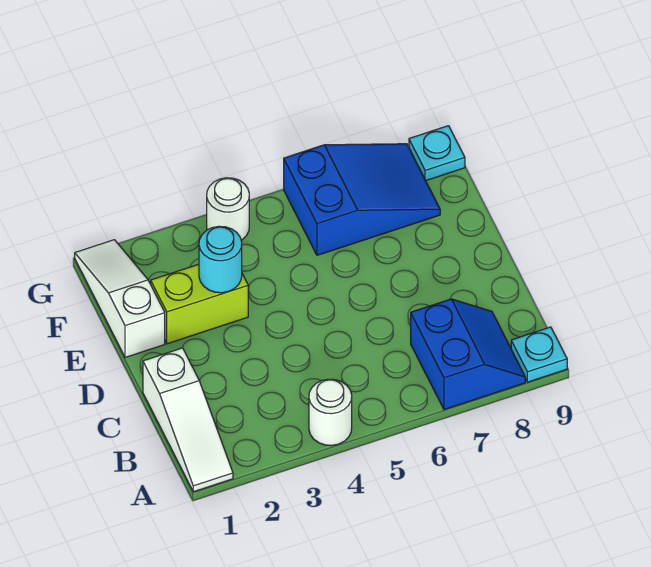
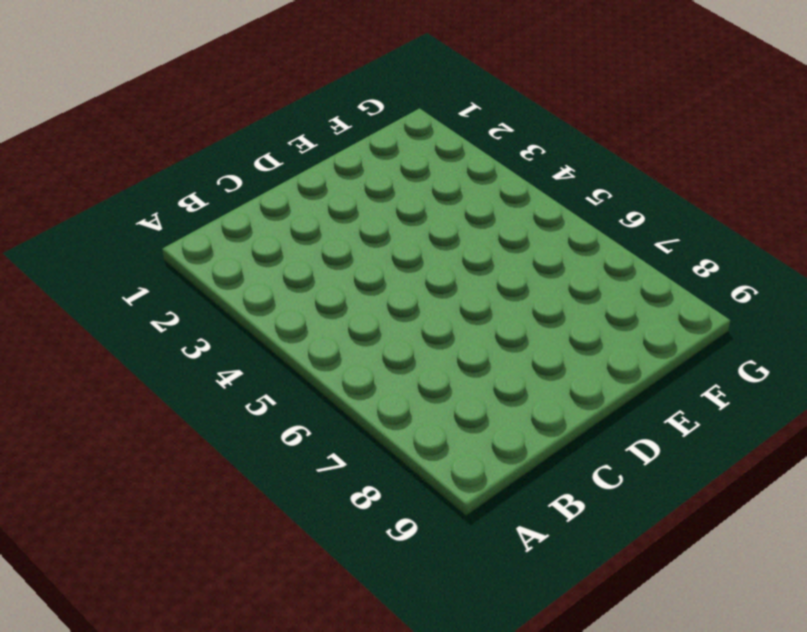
none -> white slope A1:C1 level 1 top C
none -> white round brick A4 level 1

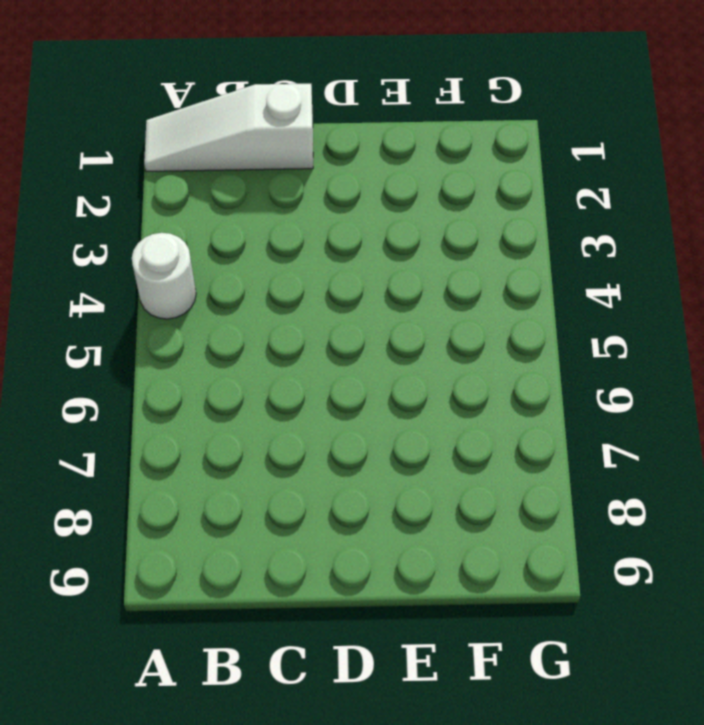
none -> blue slope A7:B8 level 1 top 7
none -> cyan plate A9 level 1

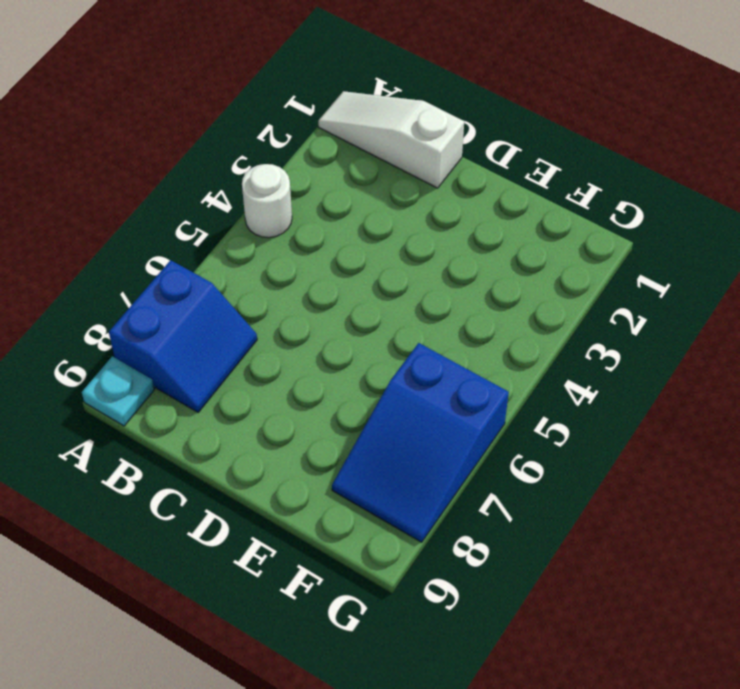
blue slope A7:B8 level 1 top A -> blue slope A7:B8 level 1 top 7
none -> white slope E1:G1 level 1 top E
none -> lime brick E2:E3 level 1

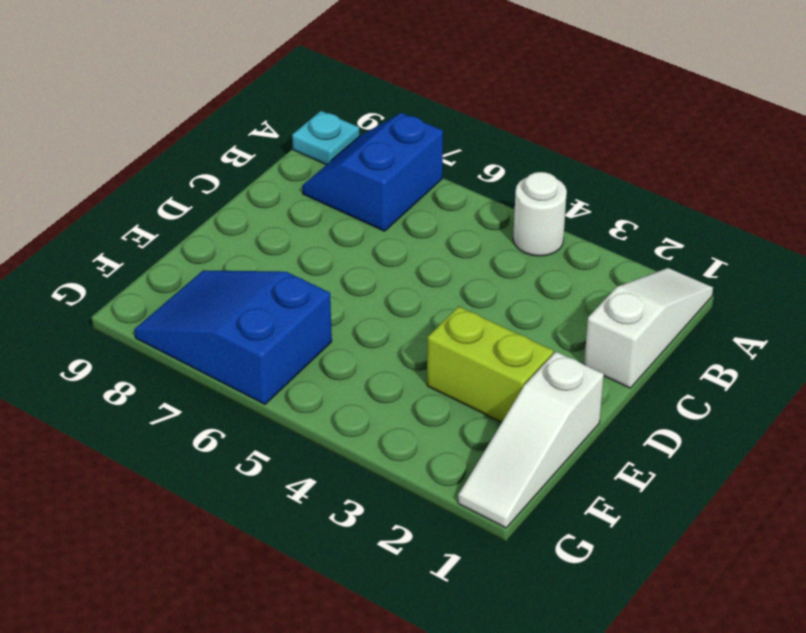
none -> white round brick G4 level 1
none -> cyan plate G9 level 1

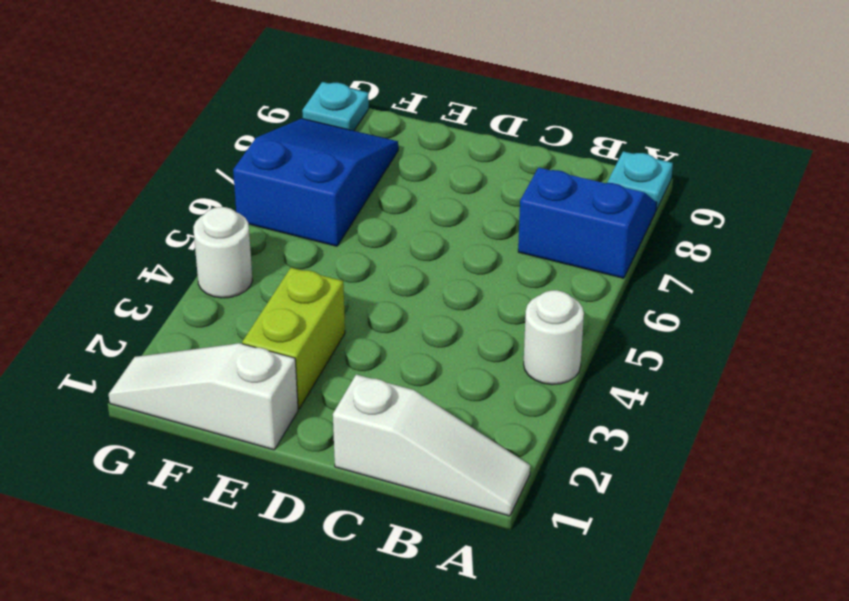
none -> cyan round brick E3 level 2

